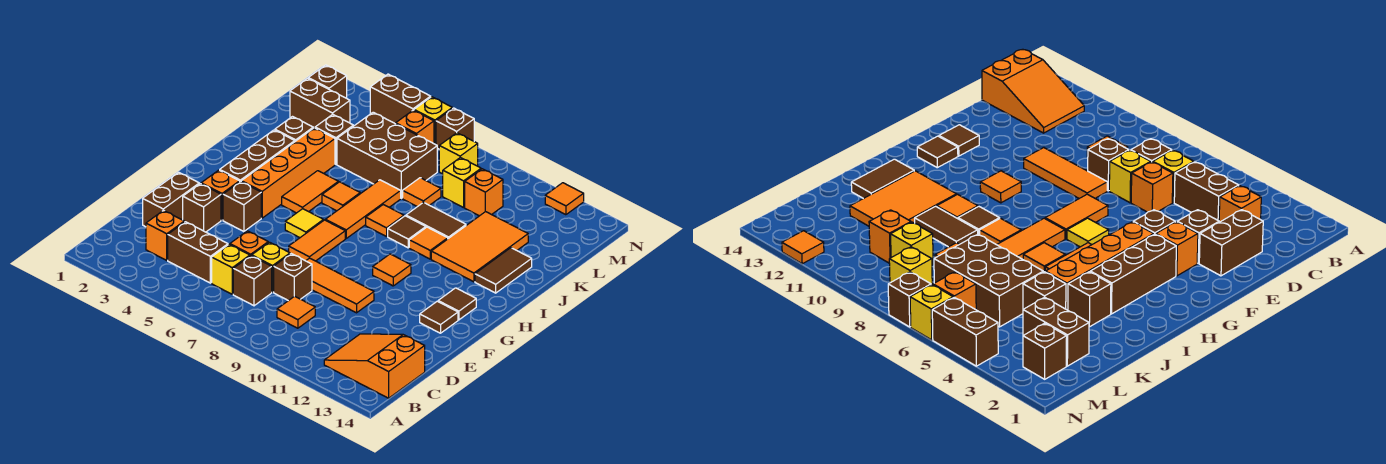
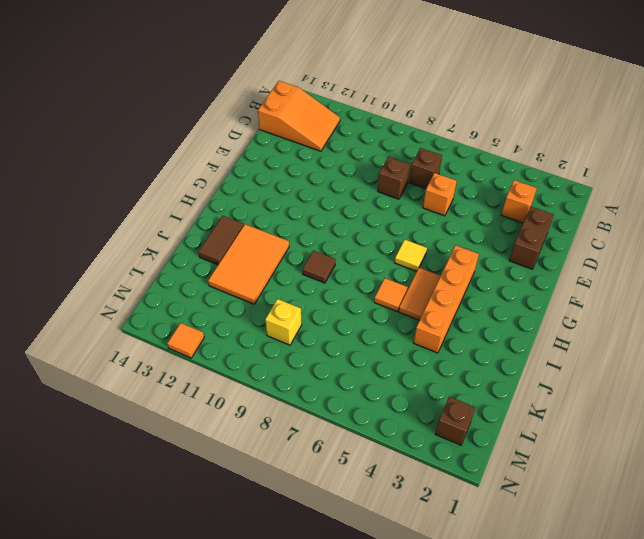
none -> brown brick C4:C5 level 1
none -> yellow brick C6 level 1
none -> orange tile C9 level 1
none -> yellow brick D7 level 1

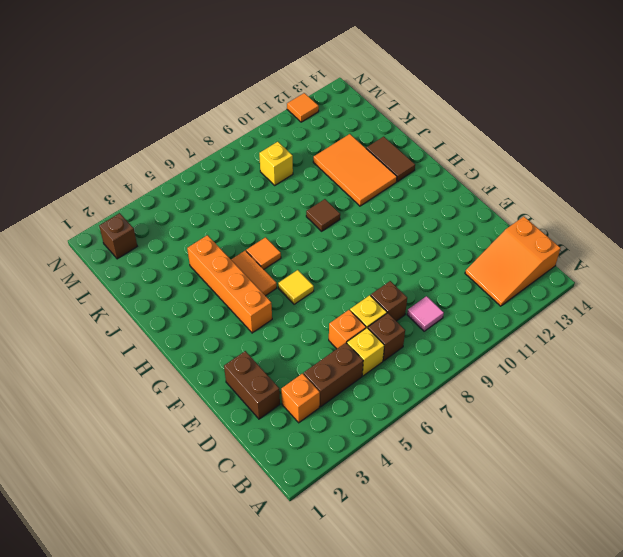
pink tile C9 level 1 -> orange tile C9 level 1
none -> brown brick E3 level 1
none -> orange tile E8:E10 level 1
none -> orange brick F3 level 1
none -> brown brick F4 level 1

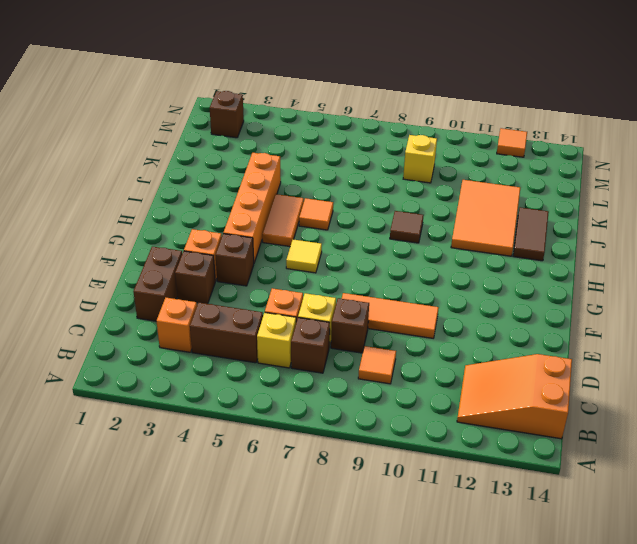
none -> orange tile F7:G7 level 1
none -> brown tile F13 level 1
none -> brown brick G3:I3 level 1
none -> orange tile G10 level 1

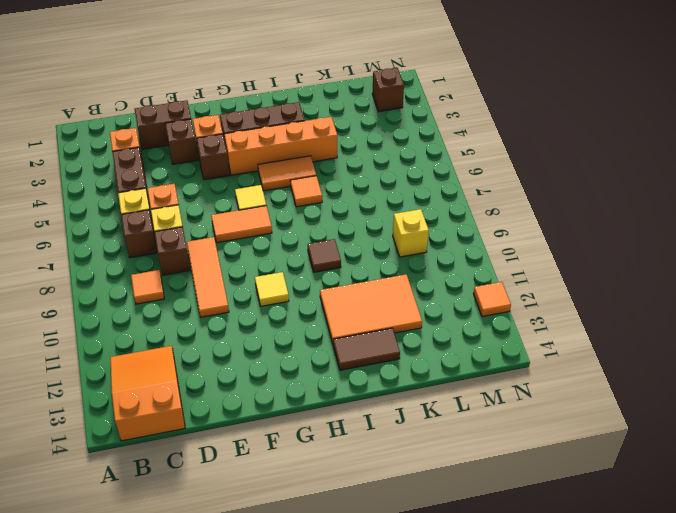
yellow tile G10 level 1 -> orange tile G10 level 1
none -> brown tile F13 level 1
none -> brown tile G13 level 1
none -> orange tile H7:J7 level 1
none -> orange tile I8 level 1

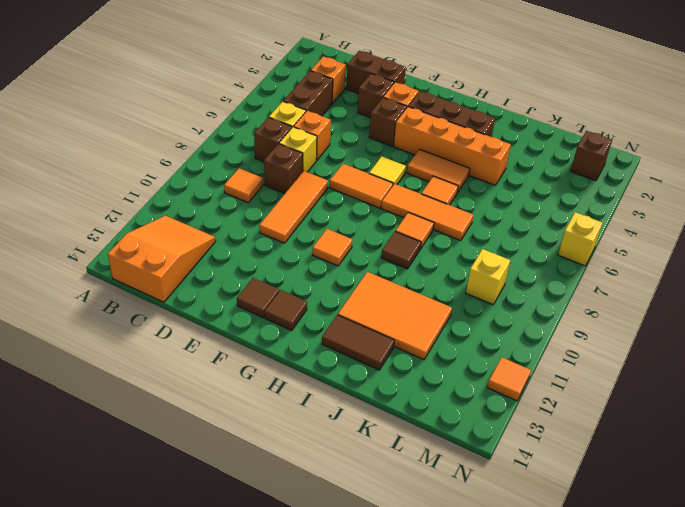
none -> orange tile I10 level 1
none -> brown brick J3 level 1
none -> brown tile J9:J10 level 1
none -> brown brick K4 level 1

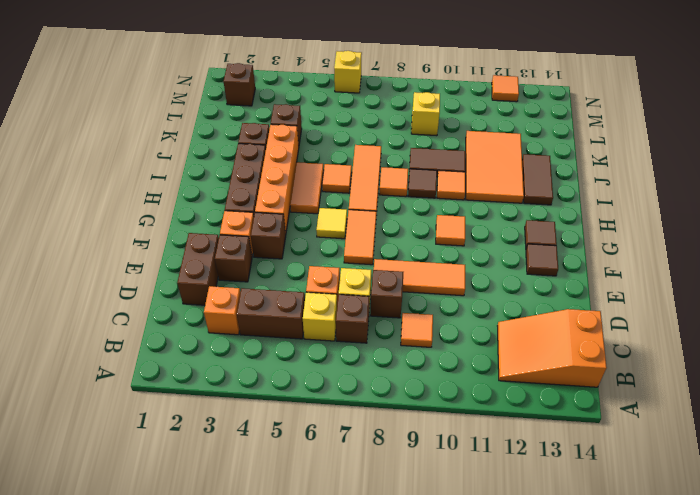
none -> brown brick K5:L7 level 1
none -> orange tile K8 level 1
none -> brown brick L2:L3 level 1
none -> orange brick L10 level 1

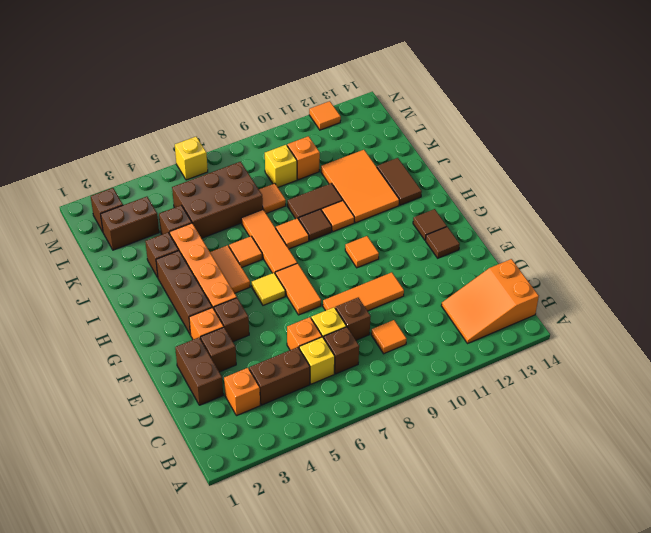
none -> orange brick M6 level 1
none -> yellow brick M8 level 1
none -> brown brick N4:N5 level 1
none -> brown brick N7 level 1

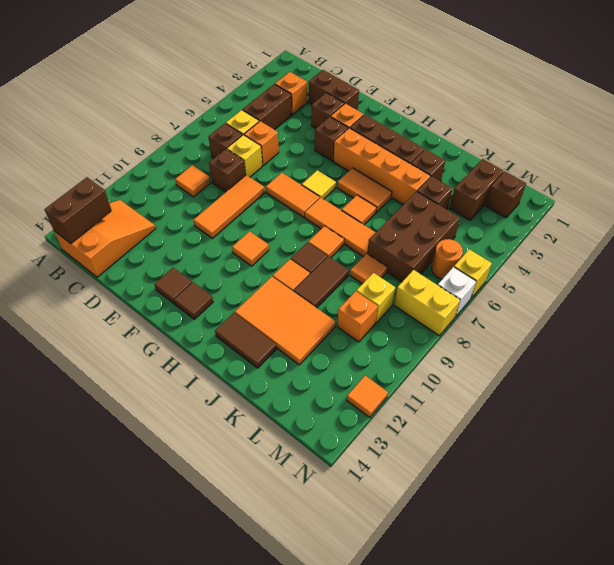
brown brick B13:B14 level 2 -> brown brick N4:N5 level 1
orange round brick M6 level 1 -> orange brick M6 level 1
yellow brick M8:N8 level 1 -> yellow brick M8 level 1
white brick N7 level 1 -> brown brick N7 level 1

